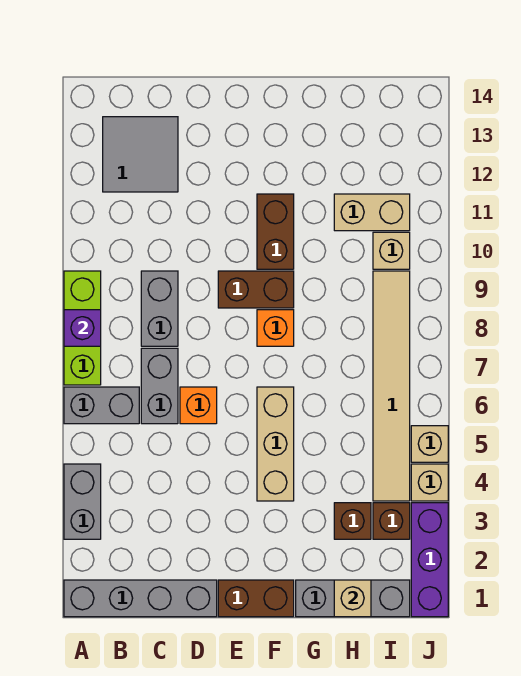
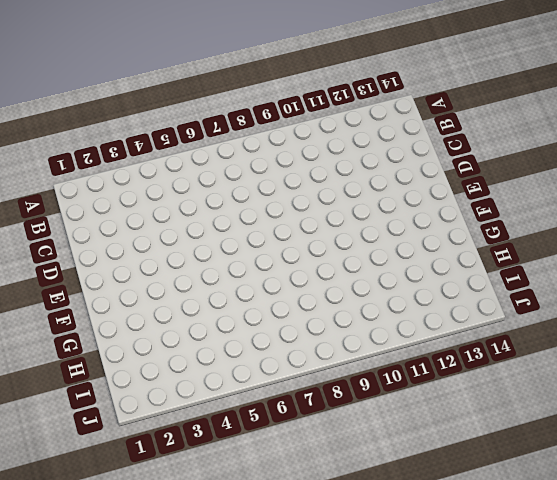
none -> grey brick A1:D1 level 1
none -> grey brick A3:A4 level 1
none -> grey brick A6:B6 level 1

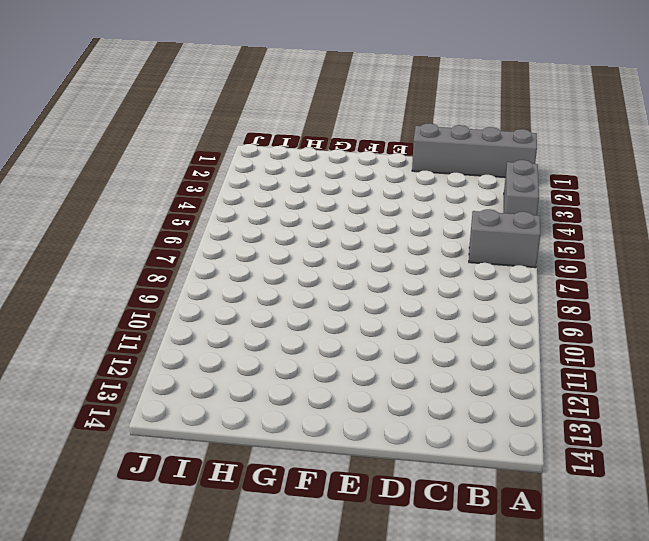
none -> lime brick A7:A9 level 1
none -> grey tile B12:C13 level 1
none -> grey brick C6:C7 level 1

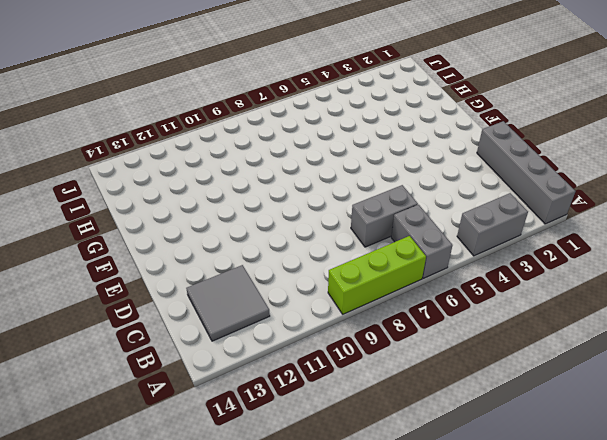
none -> grey brick C8:C9 level 1
none -> orange brick D6 level 1
none -> brown brick E1:F1 level 1

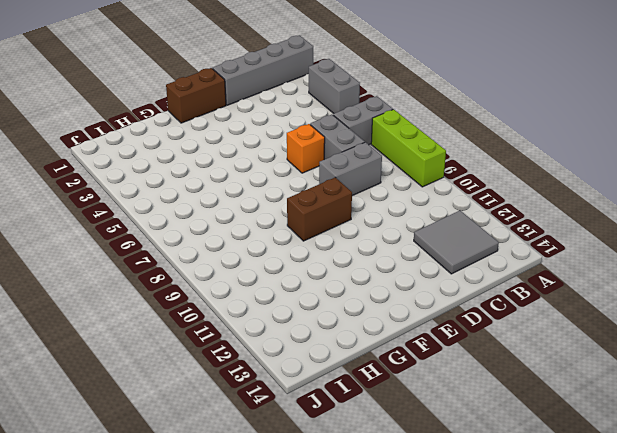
grey brick C8:D8 level 1 -> grey brick C8:C9 level 1
none -> tan brick F4:F6 level 1
none -> orange brick F8 level 1
none -> brown brick F10:F11 level 1

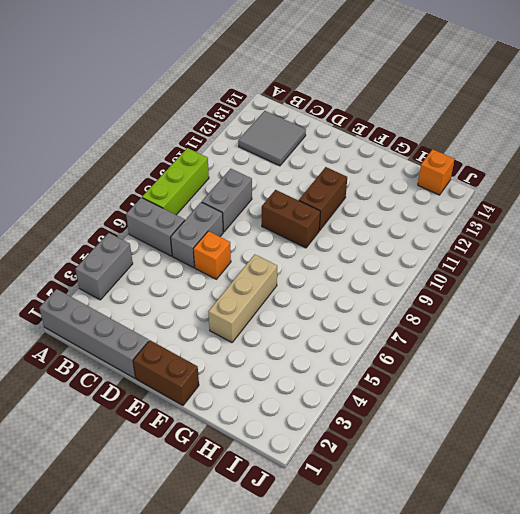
orange brick I14 level 1 -> orange brick F8 level 1
none -> grey brick G1:I1 level 1
none -> brown brick H3 level 1
none -> tan brick H11:I11 level 1

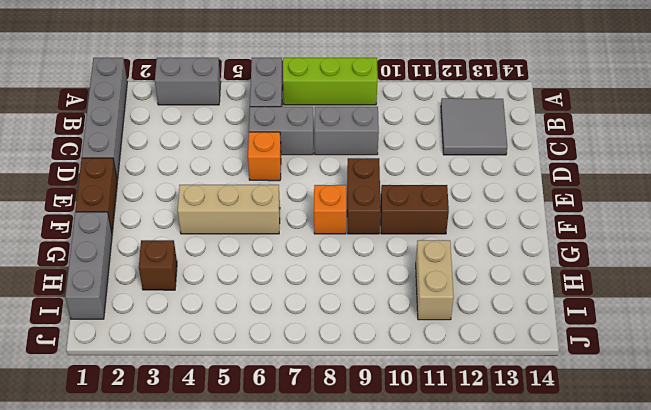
none -> brown brick I3 level 1
none -> tan tile I4:I9 level 1
none -> tan brick I10 level 1

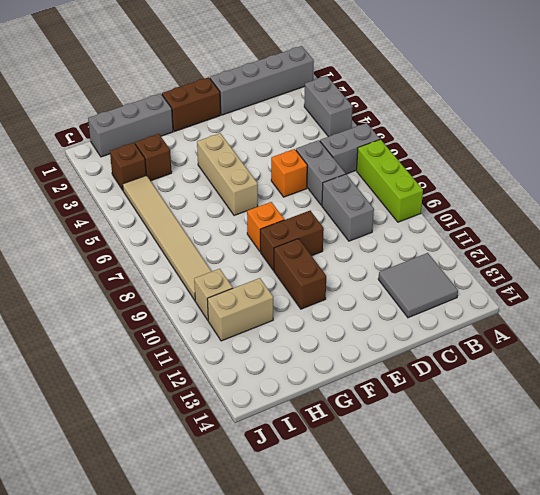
none -> purple brick J1:J3 level 1
none -> tan brick J4 level 1
none -> tan brick J5 level 1

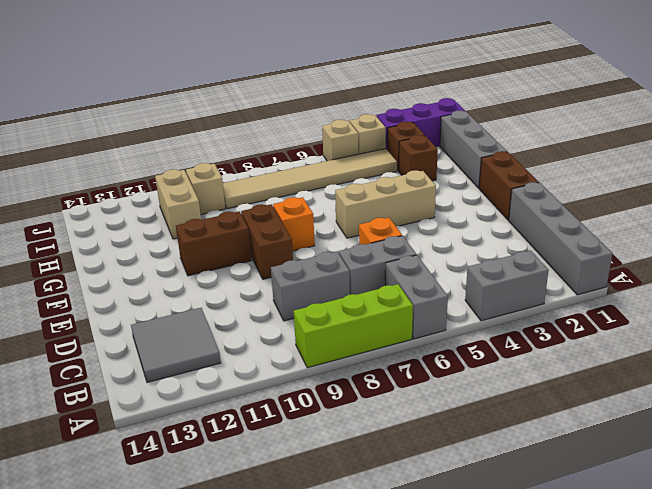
none -> purple brick A8 level 2
none -> tan brick H1 level 2

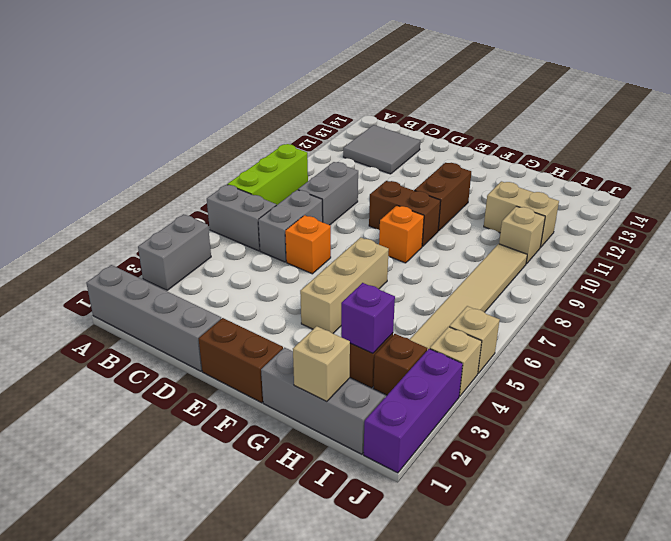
purple brick H3 level 2 -> purple brick A8 level 2

